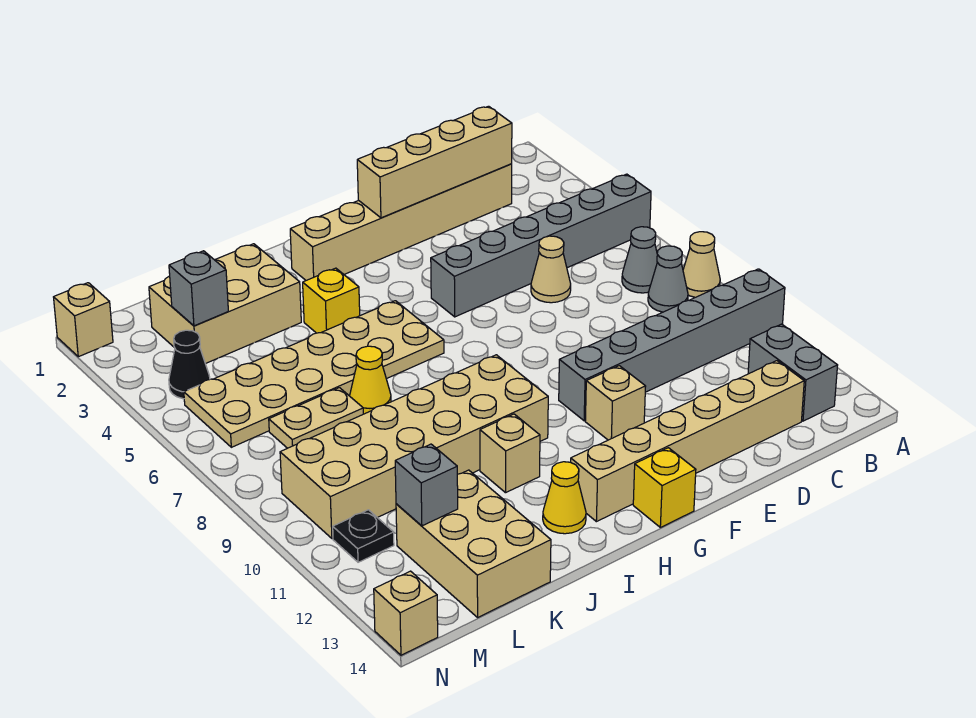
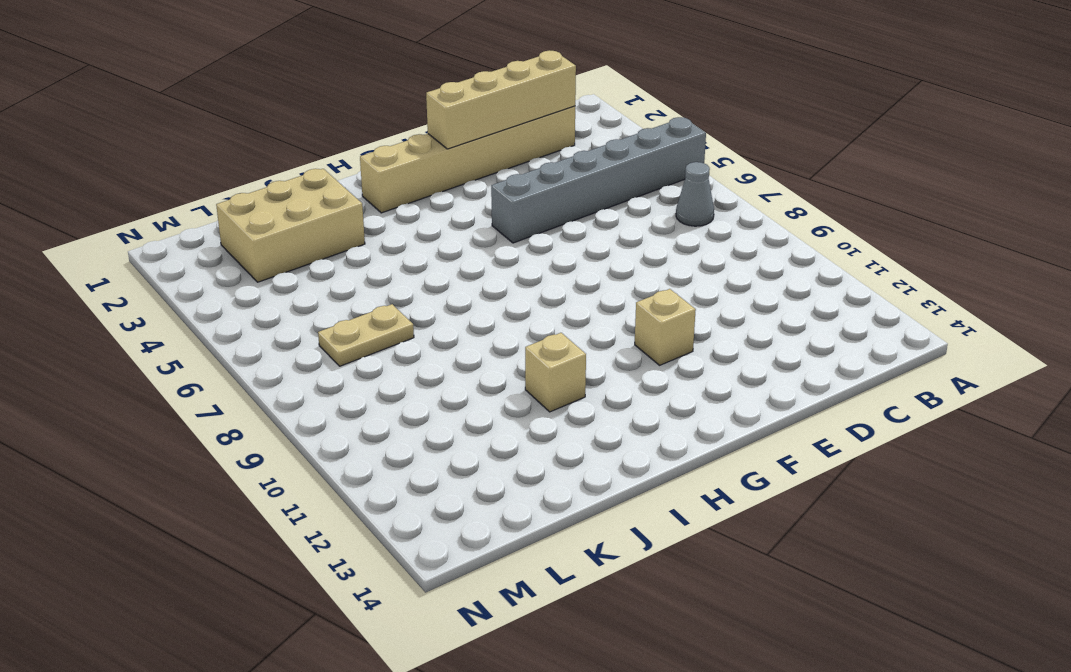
none -> tan cone A8 level 1
none -> grey brick A10:F10 level 1
none -> grey cone B8 level 1

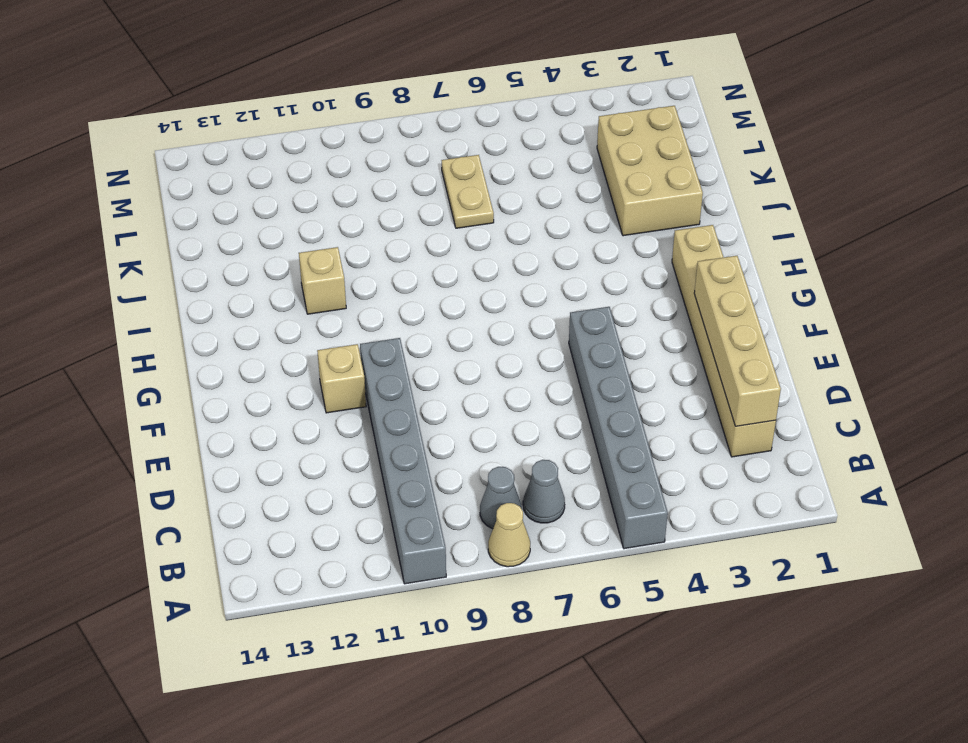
none -> grey brick B12:B13 level 1
none -> tan brick C13:H13 level 1
none -> tan cone D6 level 1

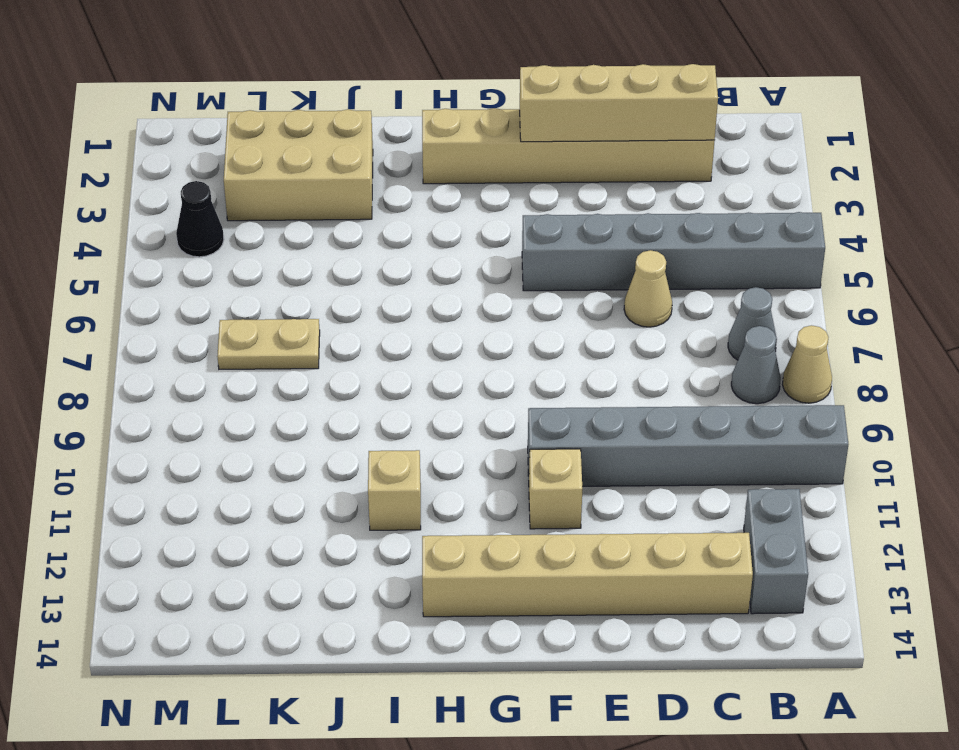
none -> yellow brick G14 level 1
none -> tan plate H5:M6 level 1
none -> tan brick H9:M10 level 1

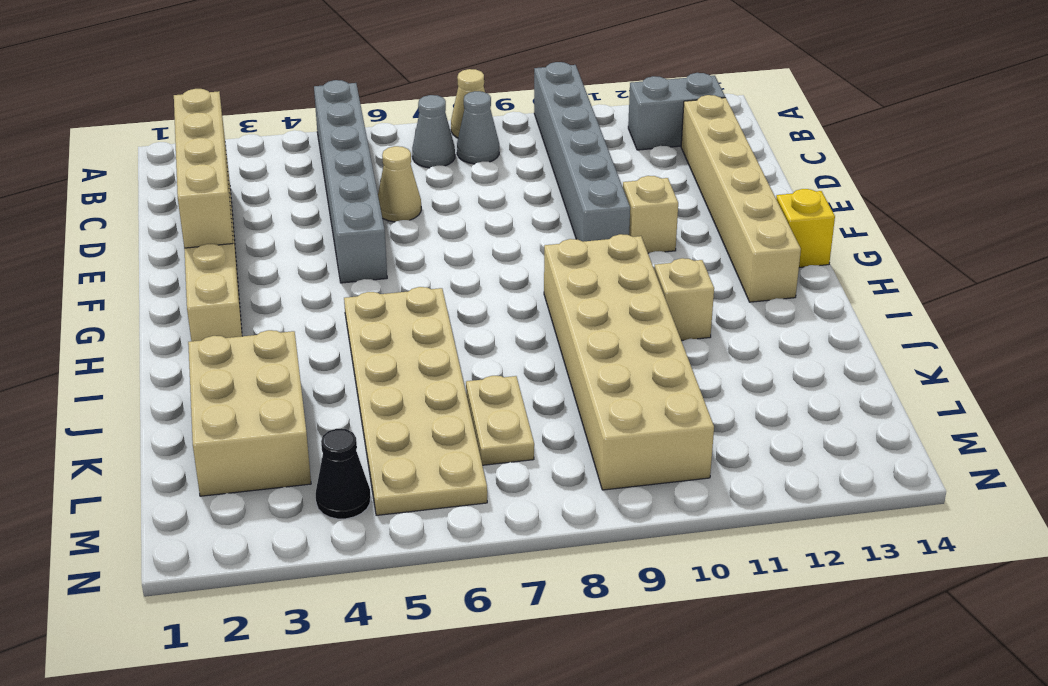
none -> yellow brick I4 level 1
none -> yellow cone I13 level 1
none -> yellow cone J7 level 1

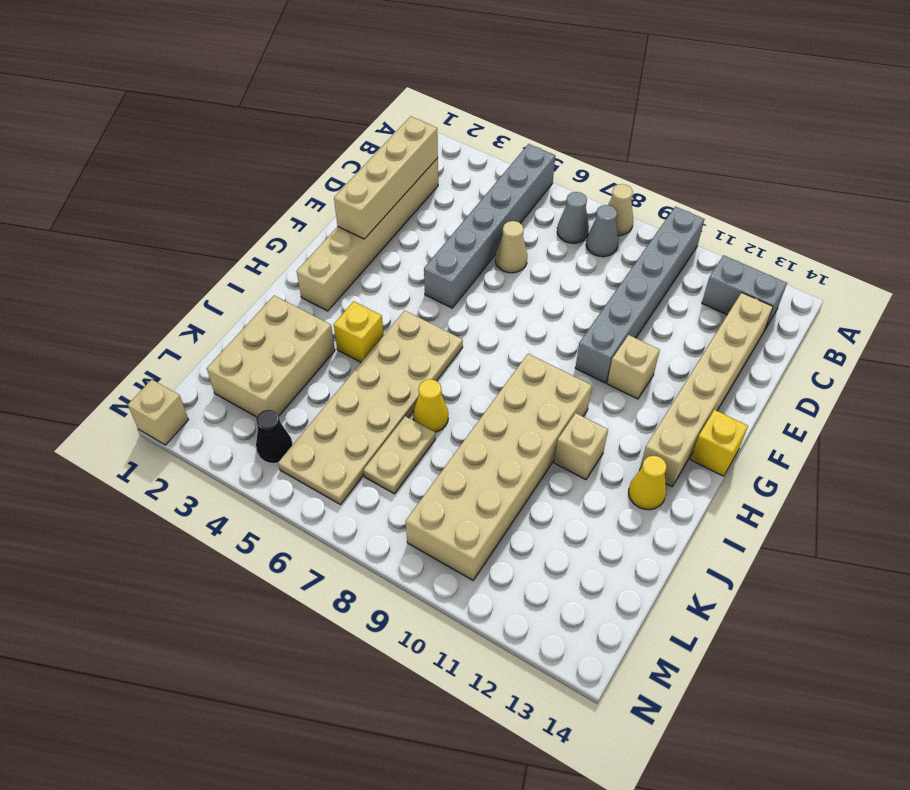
none -> tan brick K12:L14 level 1
none -> black plate M11 level 1
none -> tan brick N14 level 1

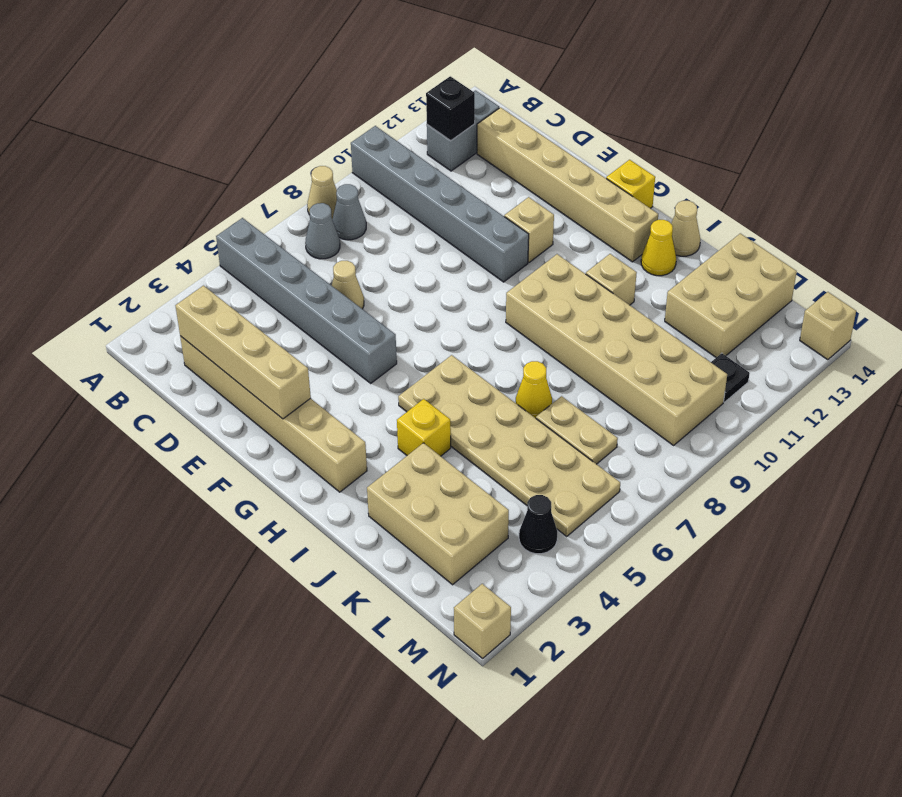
black brick B12 level 2 -> none
tan cone I14 level 1 -> none
none -> grey brick L3 level 2
none -> grey brick L12 level 2

